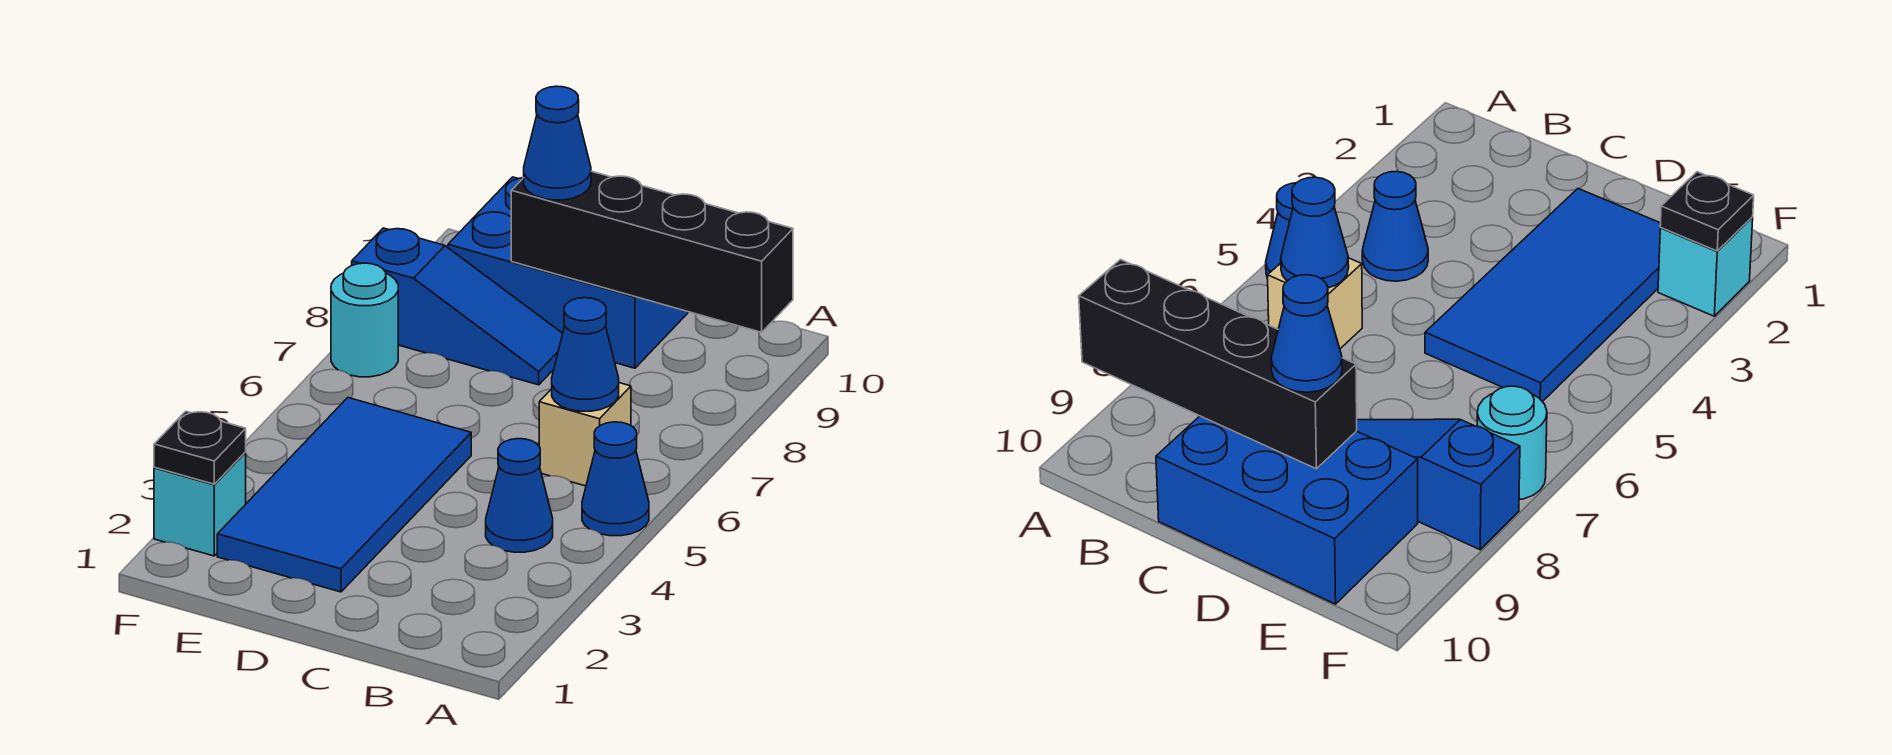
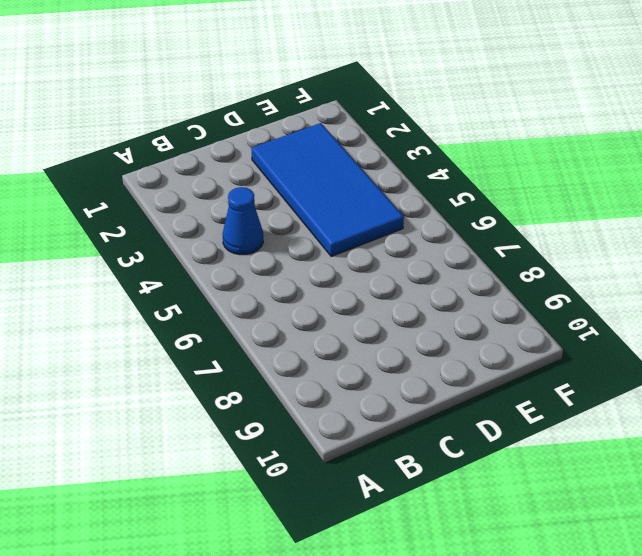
none -> blue cone A5 level 1
none -> tan brick B6 level 1
none -> blue brick C9:E10 level 1

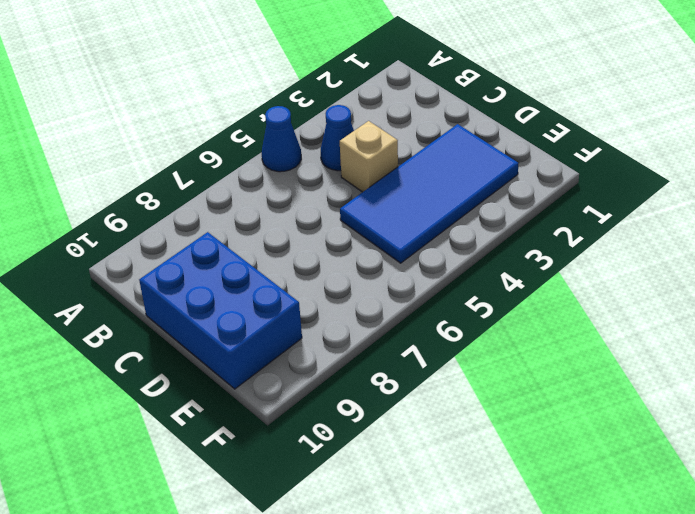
tan brick C4 level 1 -> tan brick B6 level 1
none -> blue slope D8:F8 level 1 top F
none -> cyan brick F2 level 1
none -> cyan round brick F7 level 1

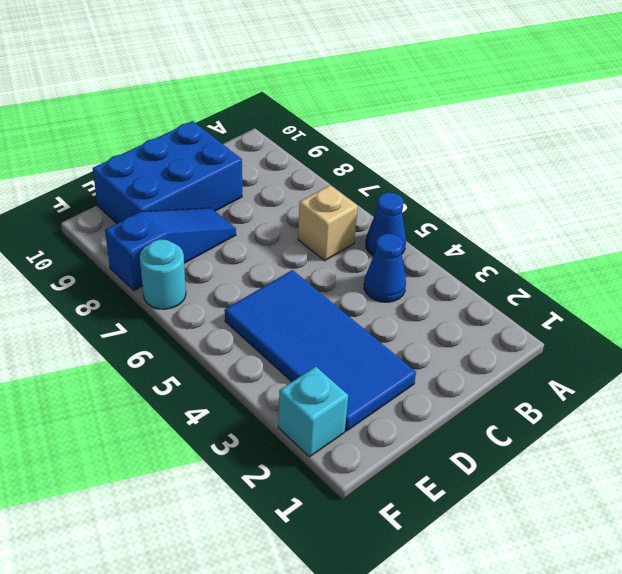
none -> black brick A9:D9 level 2
none -> blue cone B6 level 2
none -> black plate F2 level 2

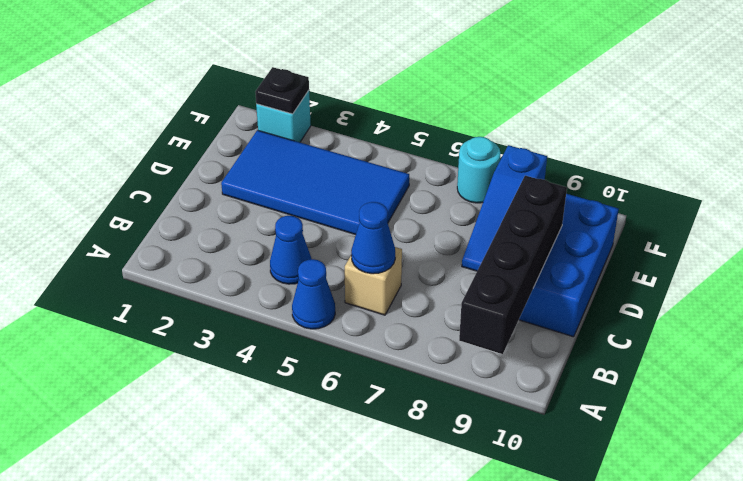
none -> blue cone D9 level 3

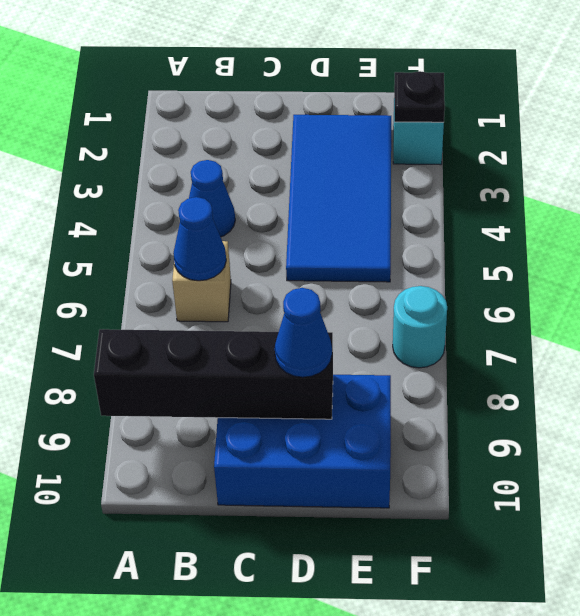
none -> blue cone A5 level 1
none -> blue slope D8:F8 level 1 top F

